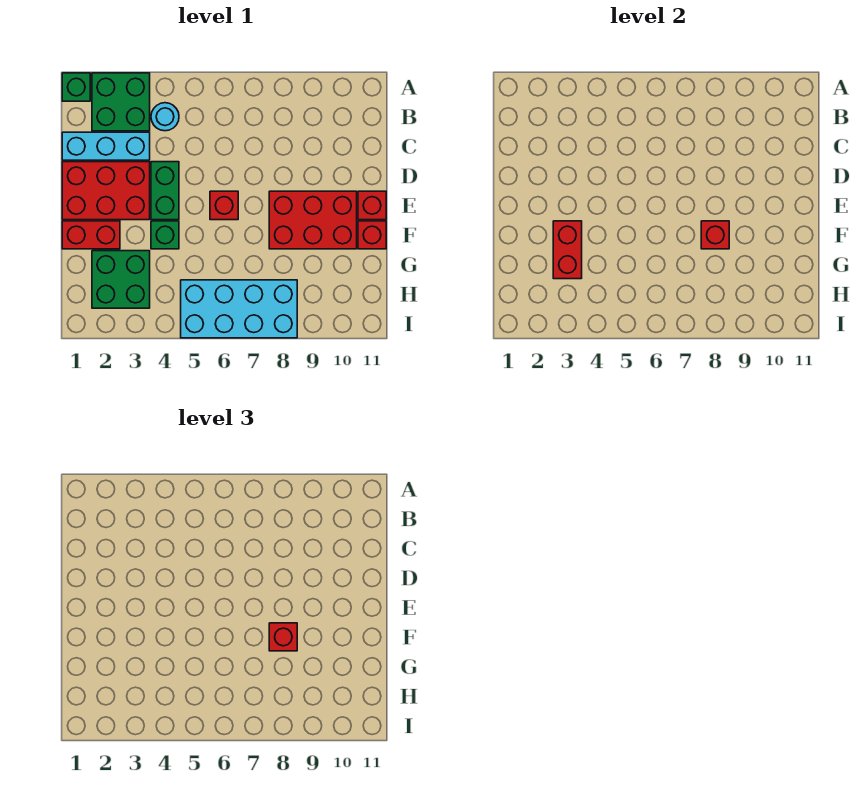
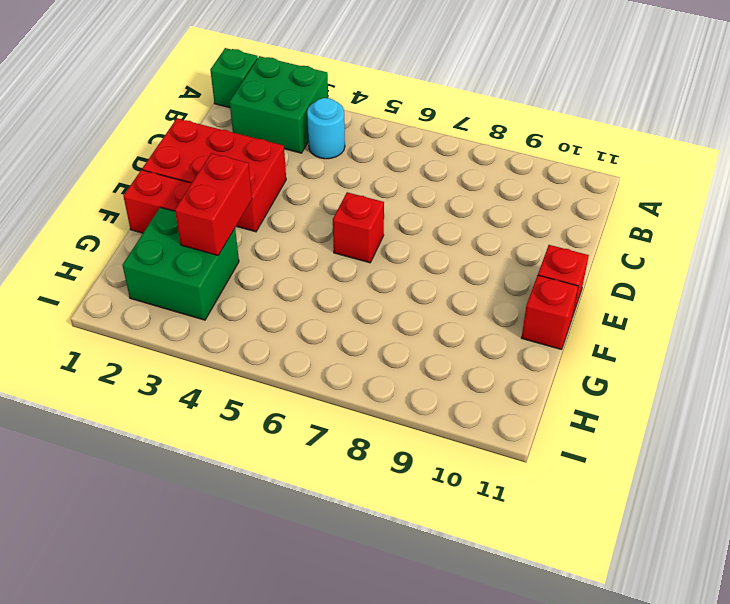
none -> cyan brick C1:C3 level 1
none -> green brick D4:E4 level 1
none -> red brick E8:F10 level 1

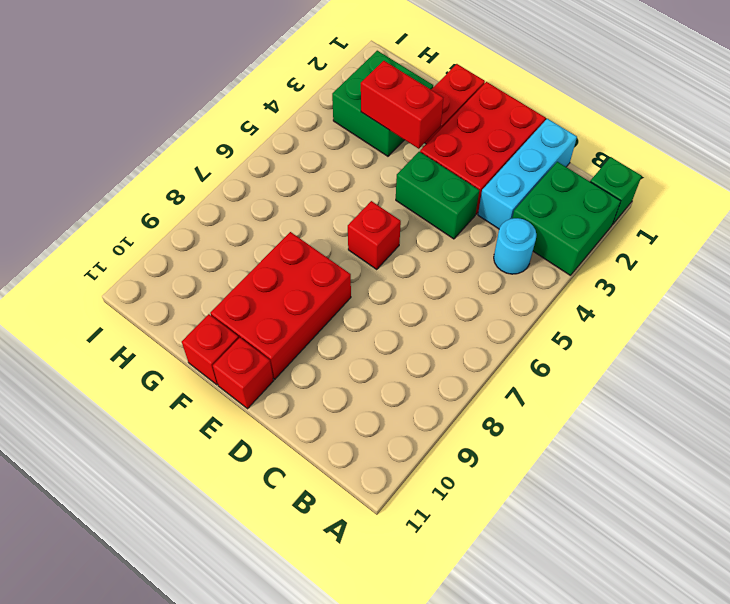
none -> green brick F4 level 1
none -> cyan brick H5:I8 level 1
none -> red brick F8 level 2

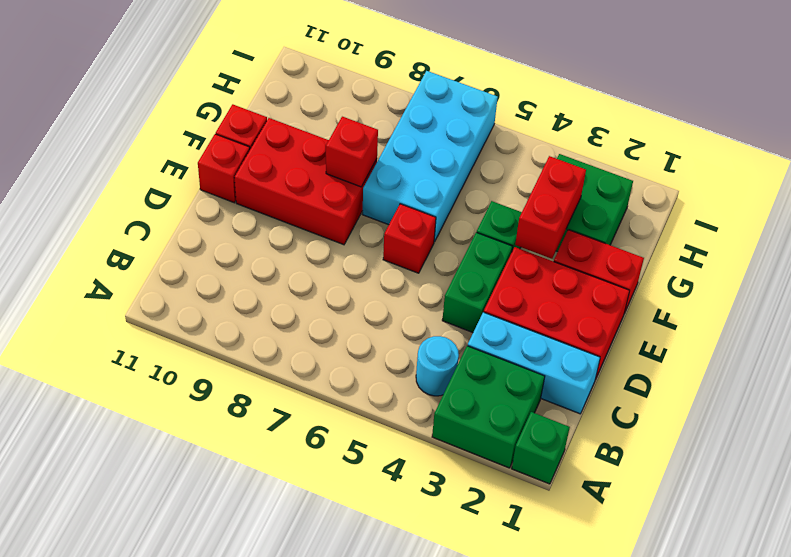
cyan brick F6:I7 level 1 -> cyan brick H5:I8 level 1
none -> red brick F8 level 3

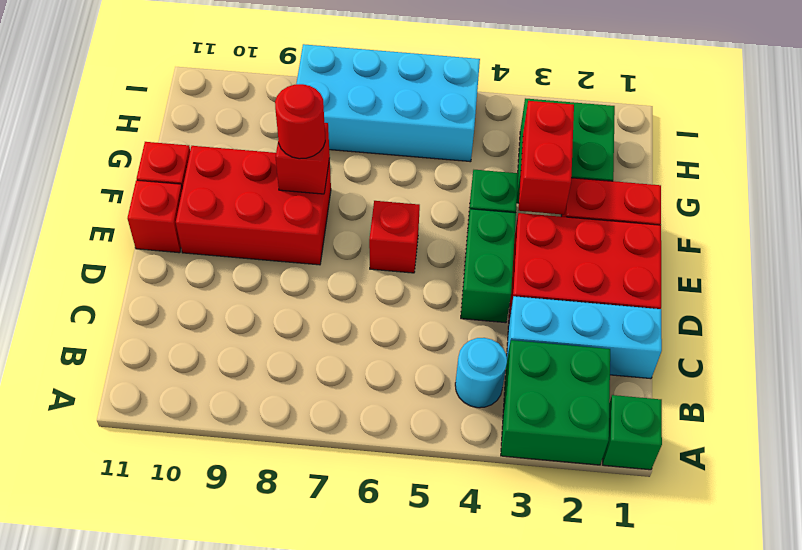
red round brick F8 level 3 -> red brick F8 level 3

